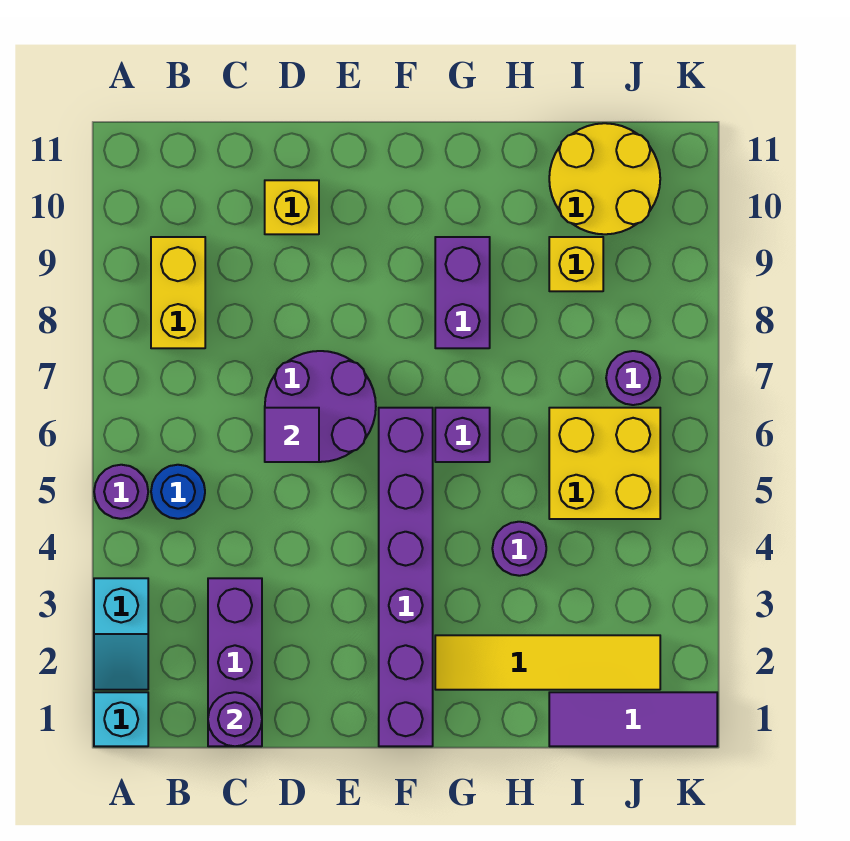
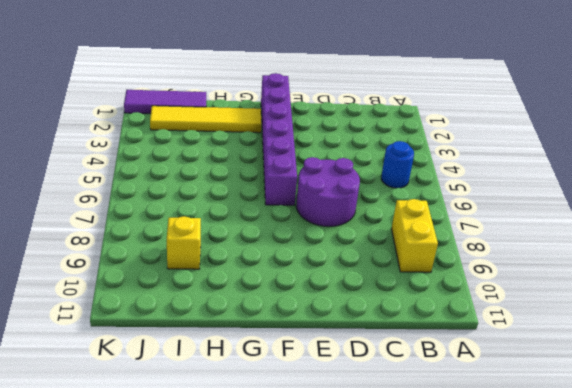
none -> cyan brick A1 level 1
none -> cyan slope A2:A3 level 1 top 3
none -> purple round brick A5 level 1

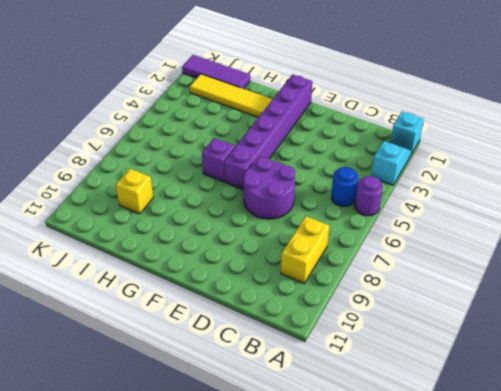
none -> purple brick C1:C3 level 1
none -> yellow brick D10 level 1
none -> purple brick G8:G9 level 1

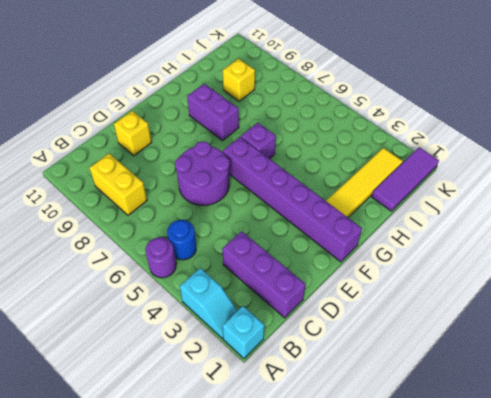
none -> purple round brick H4 level 1
none -> yellow brick I5:J6 level 1
none -> yellow round brick I10:J11 level 1

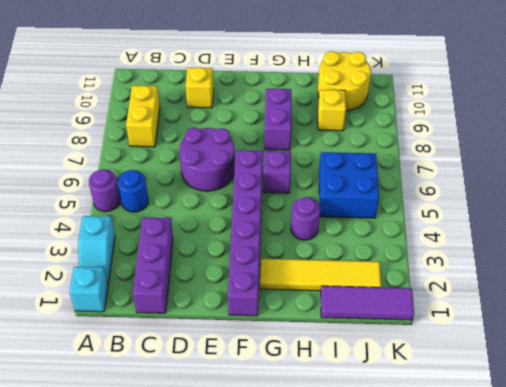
blue brick I5:J6 level 1 -> yellow brick I5:J6 level 1
none -> purple round brick J7 level 1
none -> purple round brick C1 level 2
none -> purple tile D6 level 2

